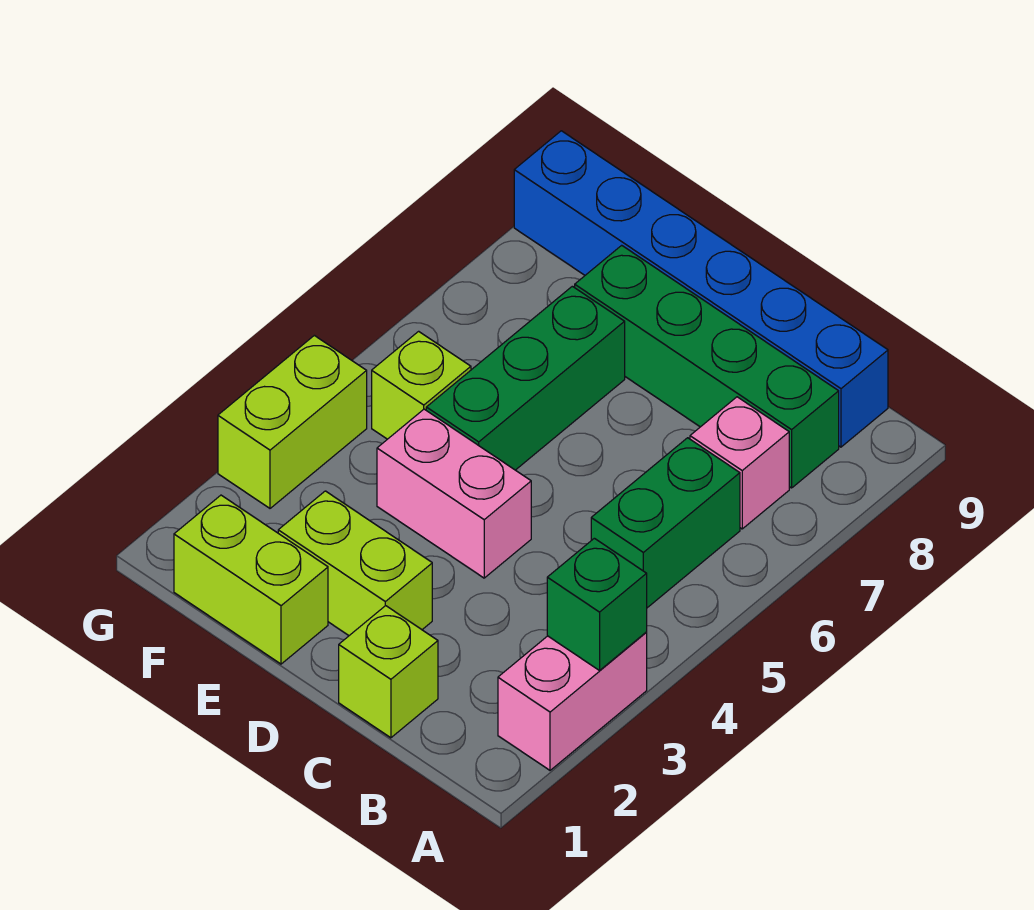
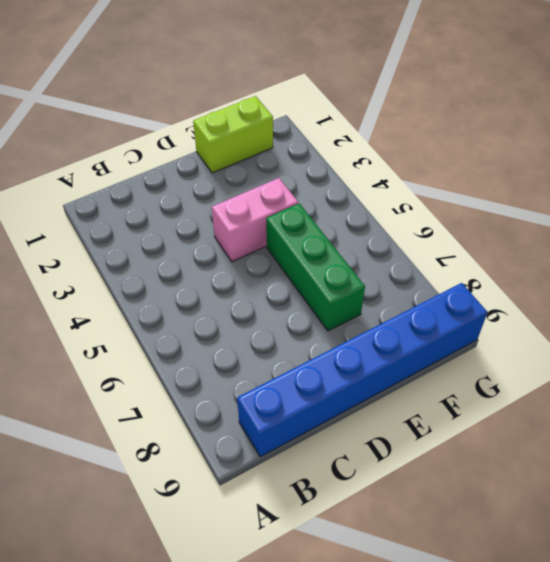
none -> pink brick A2:A3 level 1
none -> green brick B5:B6 level 1
none -> pink brick B7 level 1

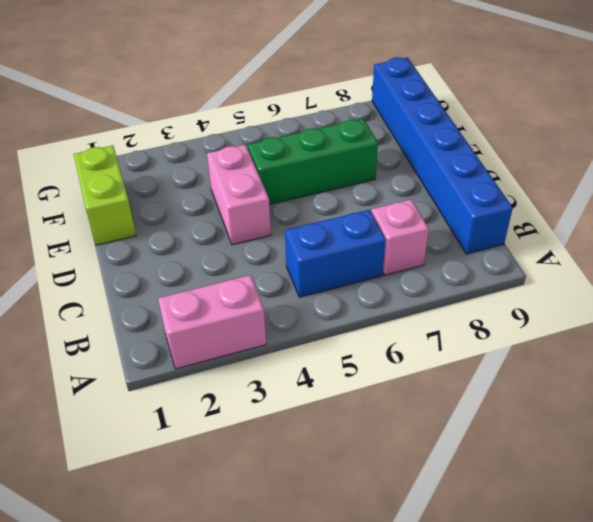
blue brick B5:B6 level 1 -> green brick B5:B6 level 1
none -> green brick B8:E8 level 1
none -> lime brick C1 level 1
none -> lime brick D2:E2 level 1

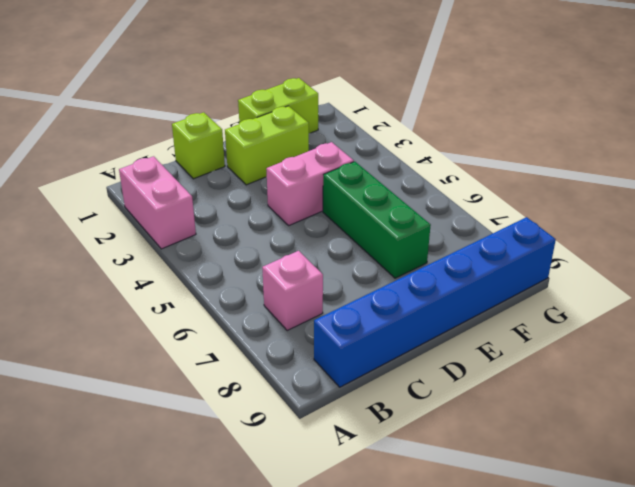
none -> green brick B5:B6 level 1
none -> green brick B8:E8 level 1
none -> lime brick F5 level 1

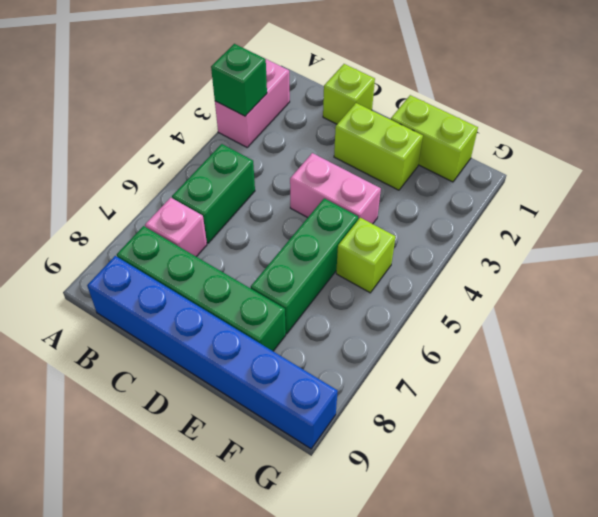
none -> lime brick G3:G4 level 1

